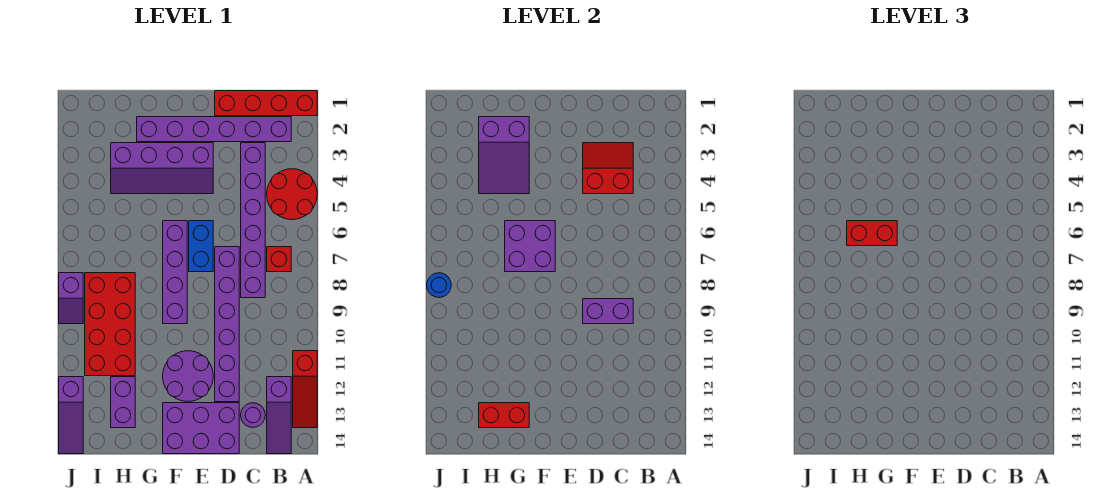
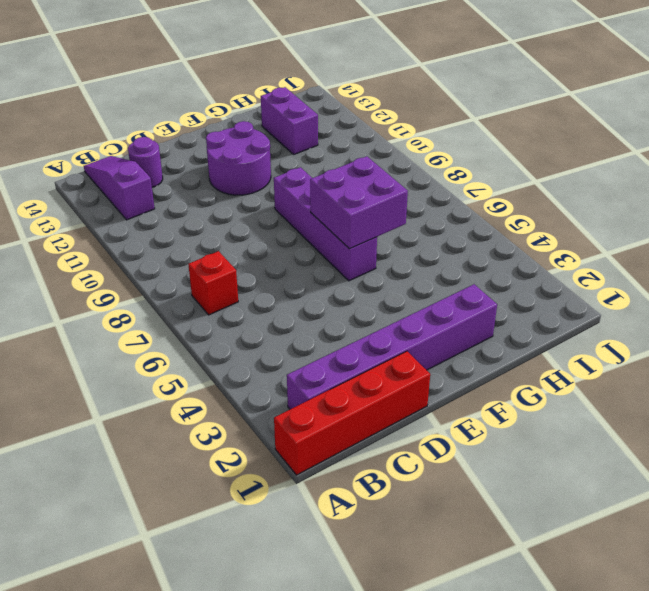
none -> red round brick A4:B5 level 1
none -> red slope A11:A13 level 1 top 11
none -> purple brick C3:C8 level 1

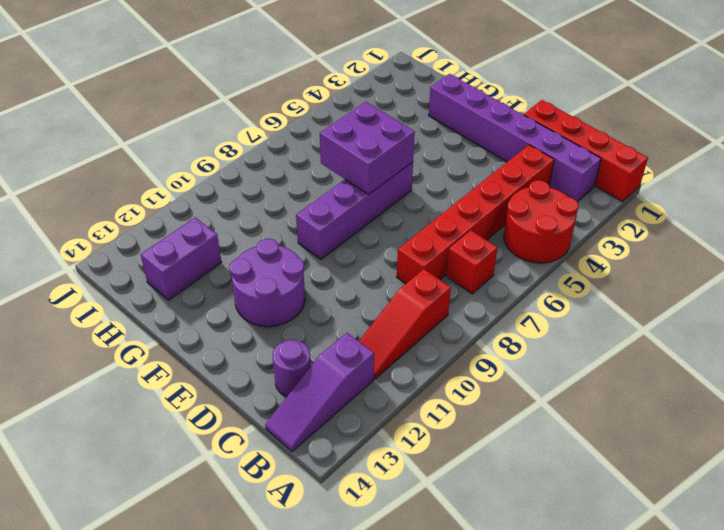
red slope B9:B11 level 1 top 9 -> red slope A11:A13 level 1 top 11
red brick C3:C8 level 1 -> purple brick C3:C8 level 1
none -> purple brick D7:D12 level 1
none -> purple brick D13:F14 level 1
none -> purple slope E3:H4 level 1 top 3

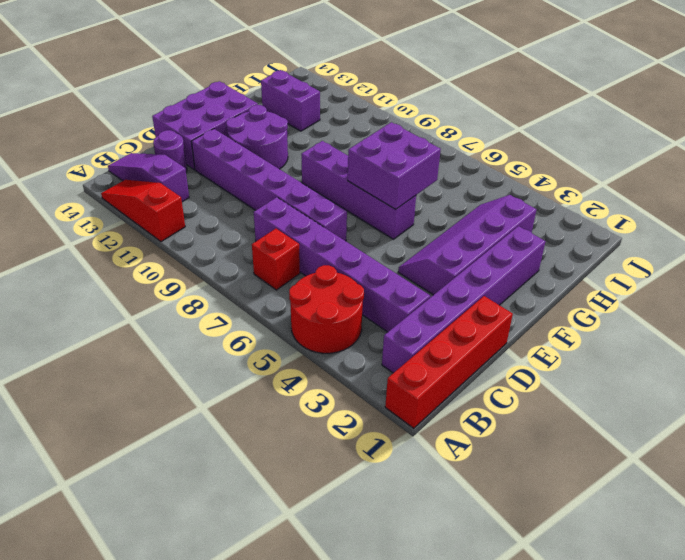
none -> blue brick E6:E7 level 1
none -> red brick H8:I11 level 1
none -> purple slope J8:J9 level 1 top 8

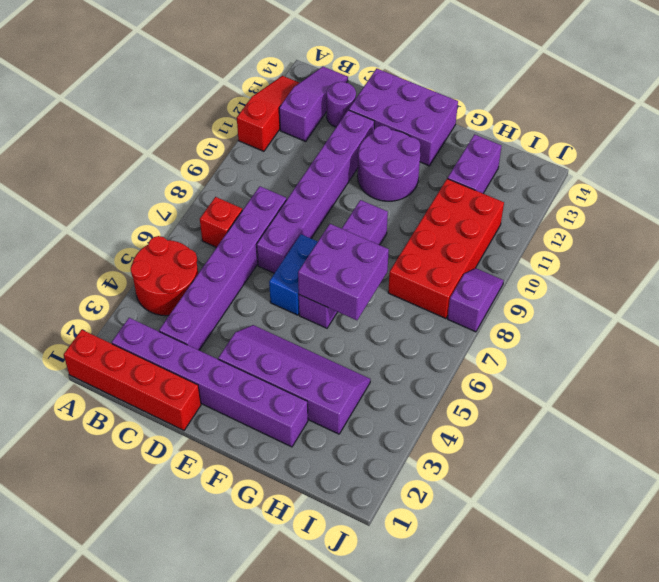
none -> purple slope J12:J14 level 1 top 12
none -> red slope C3:D4 level 2 top 4
none -> purple brick C9:D9 level 2

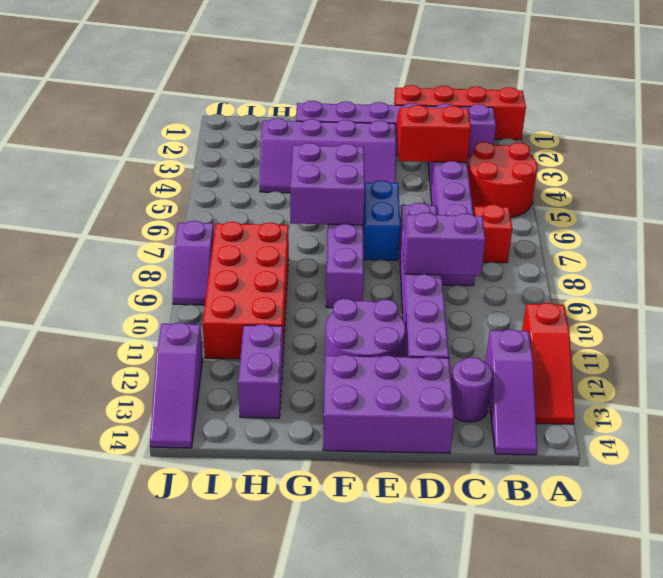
none -> purple slope G2:H4 level 2 top 2
none -> red brick G13:H13 level 2
none -> blue round brick J8 level 2

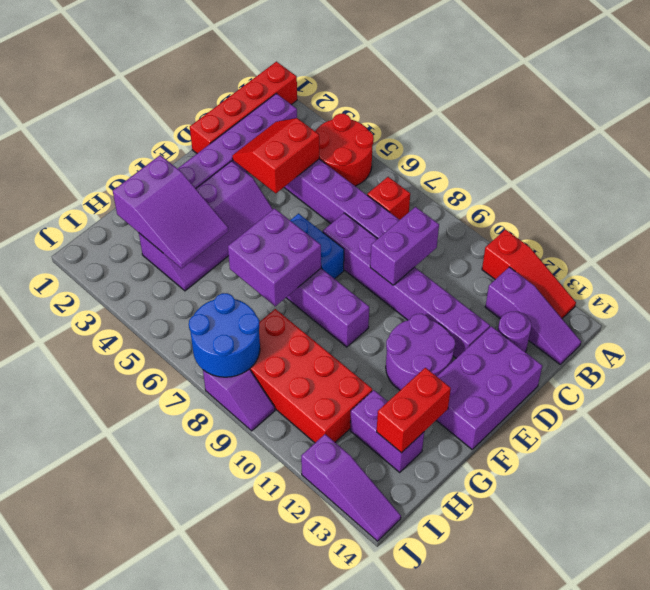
blue round brick I7:J8 level 2 -> blue round brick J8 level 2
none -> red brick G6:H6 level 3

